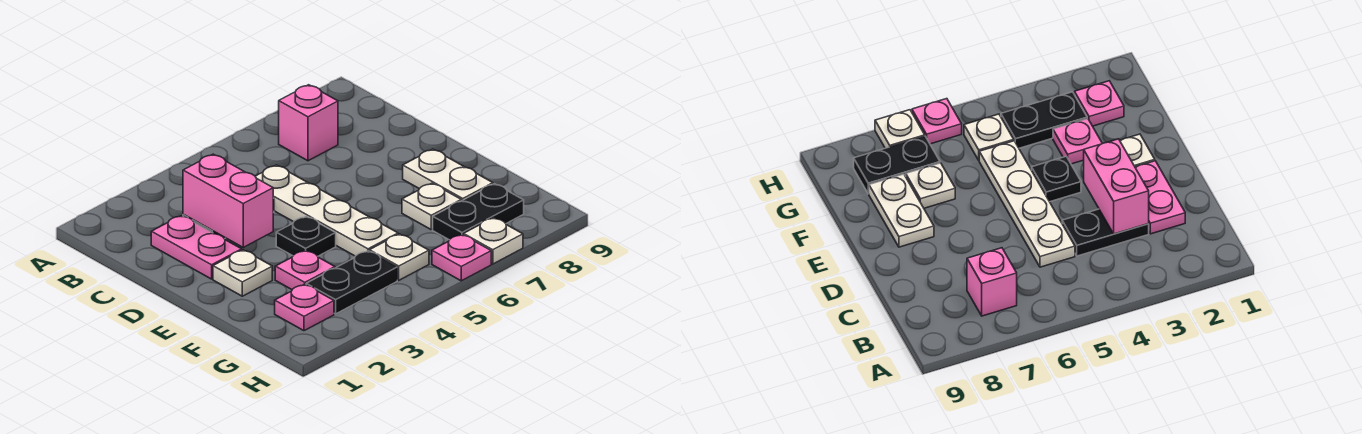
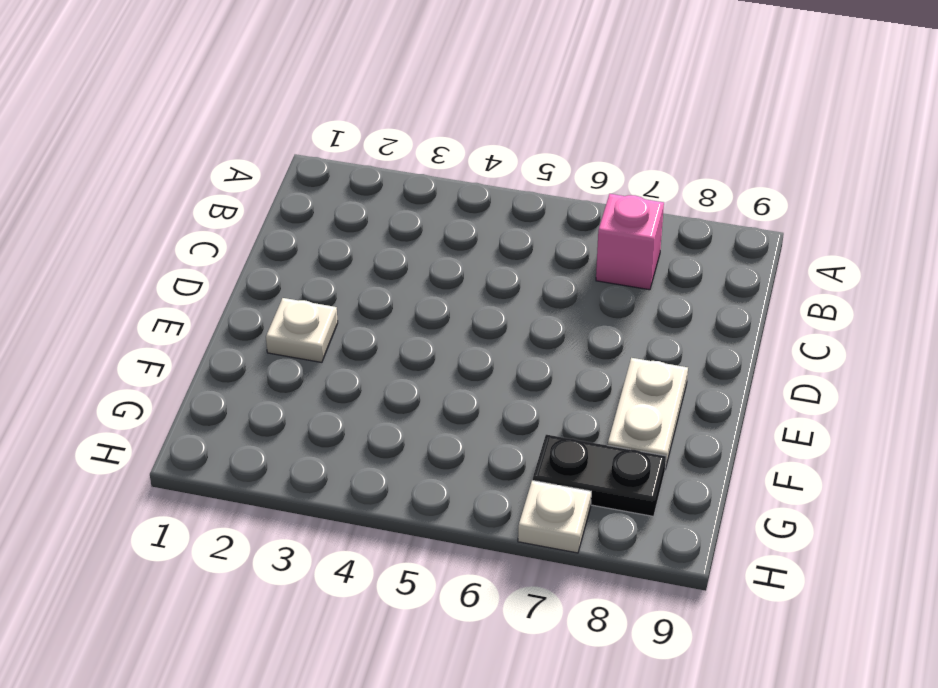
none -> pink plate C2:D2 level 1
none -> black plate C3:C4 level 1
none -> white plate C5:F5 level 1

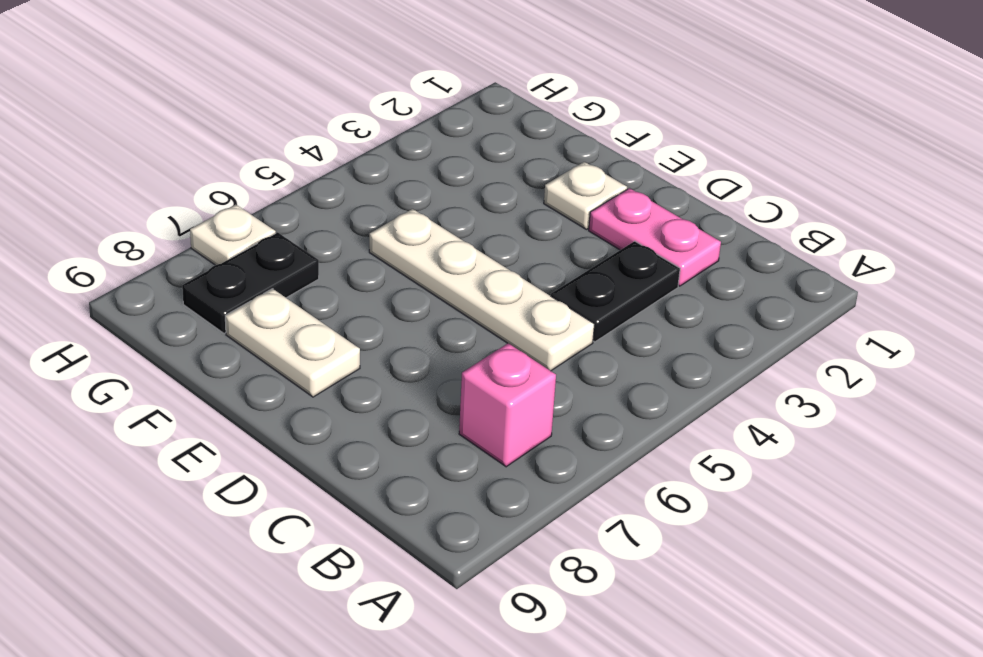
none -> black plate E4 level 1
none -> pink plate F3 level 1
none -> white plate F7 level 1

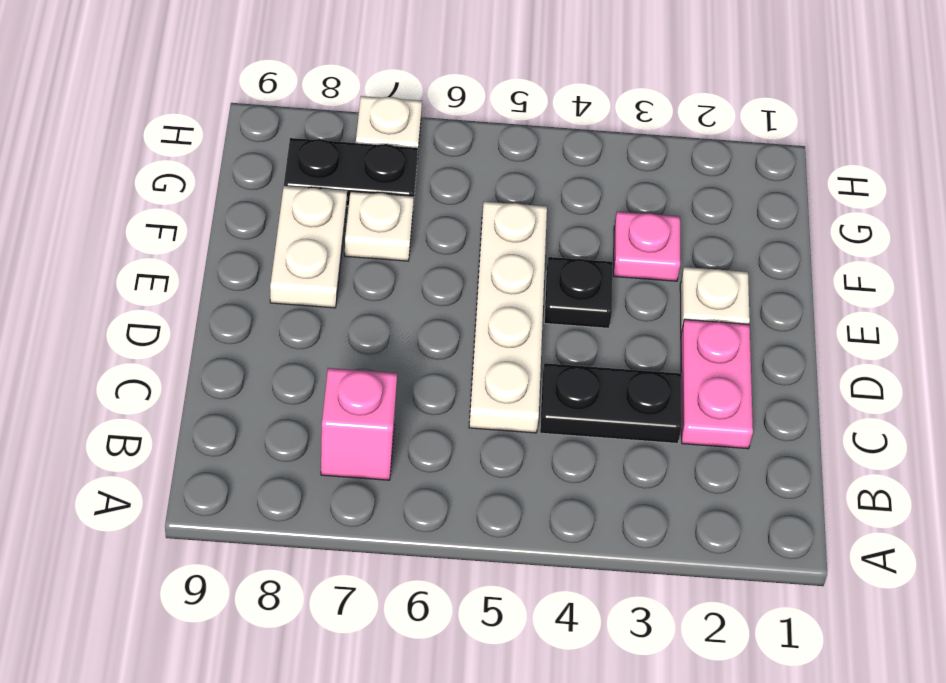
none -> pink plate G2 level 1
none -> black plate G3:G4 level 1
none -> white plate G5 level 1

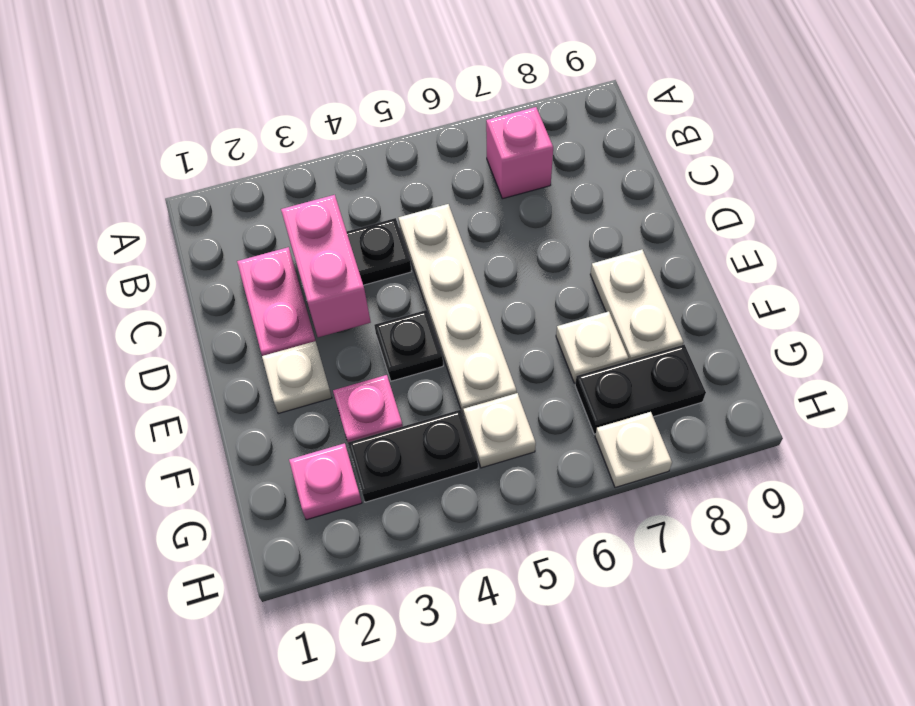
none -> pink plate H6 level 1

